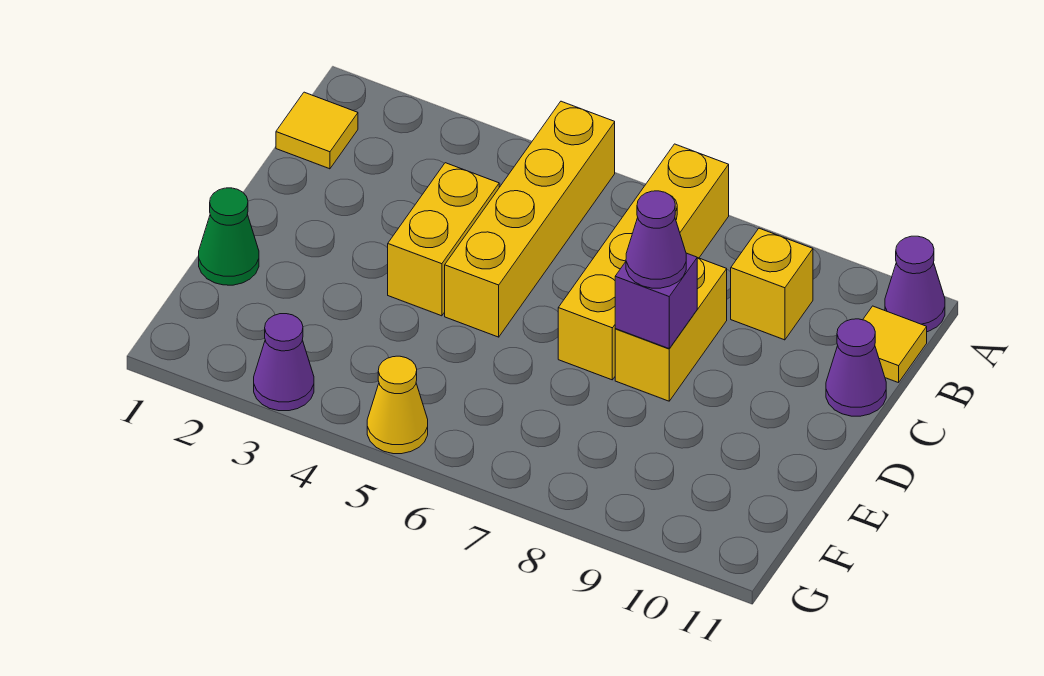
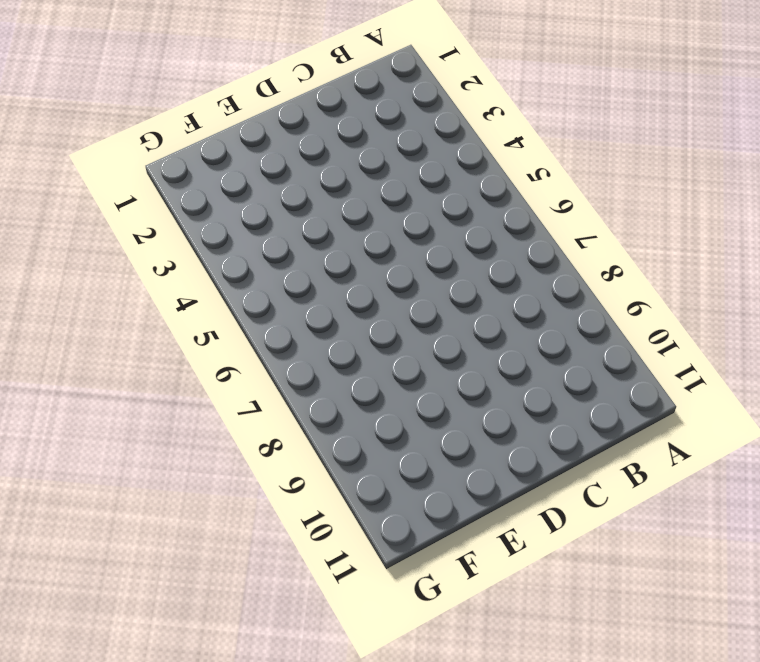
none -> yellow brick A5:D5 level 1
none -> yellow brick A7:D7 level 1
none -> purple cone A11 level 1

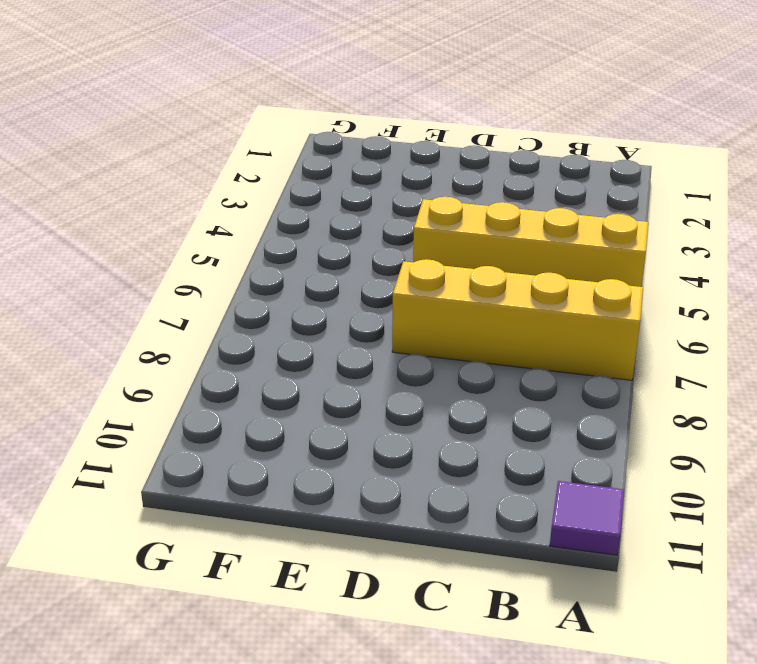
purple tile A11 level 1 -> purple cone A11 level 1
none -> yellow tile B1 level 1
none -> yellow brick B9 level 1
none -> yellow tile B11 level 1

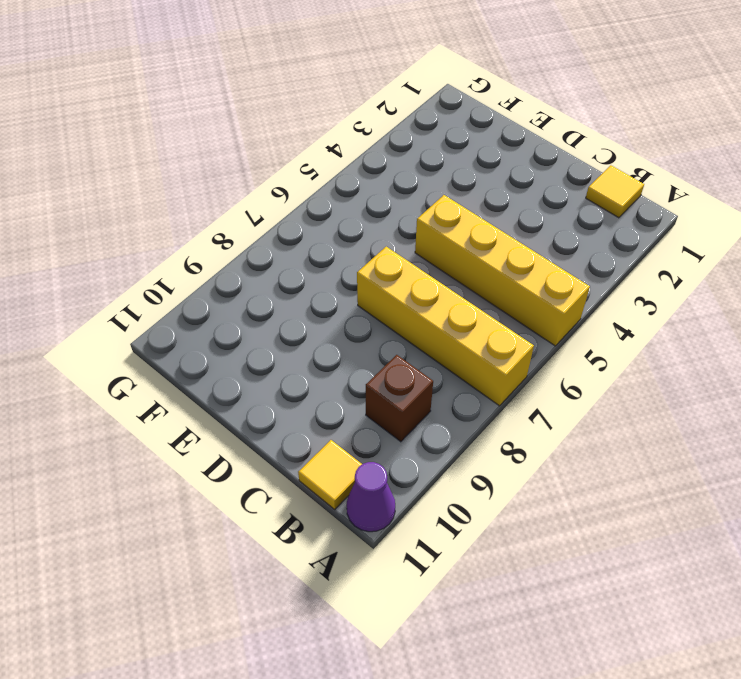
brown brick B9 level 1 -> yellow brick B9 level 1
none -> yellow brick C4:D4 level 1
none -> yellow brick C8:D8 level 1
none -> purple cone C11 level 1

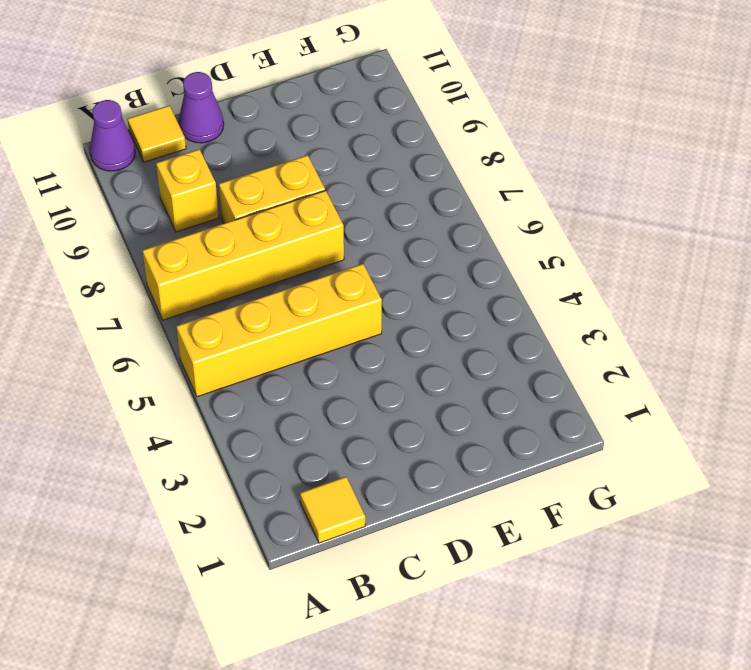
none -> yellow brick C4:D4 level 1
none -> green cone E1 level 1
none -> purple cone G3 level 1

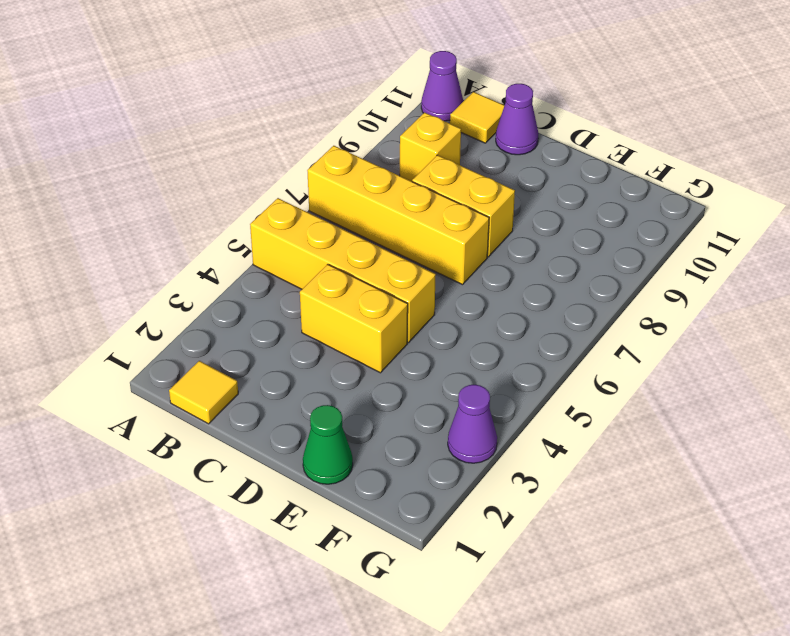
none -> yellow cone G5 level 1
none -> purple brick D8 level 2
none -> purple cone D8 level 3

